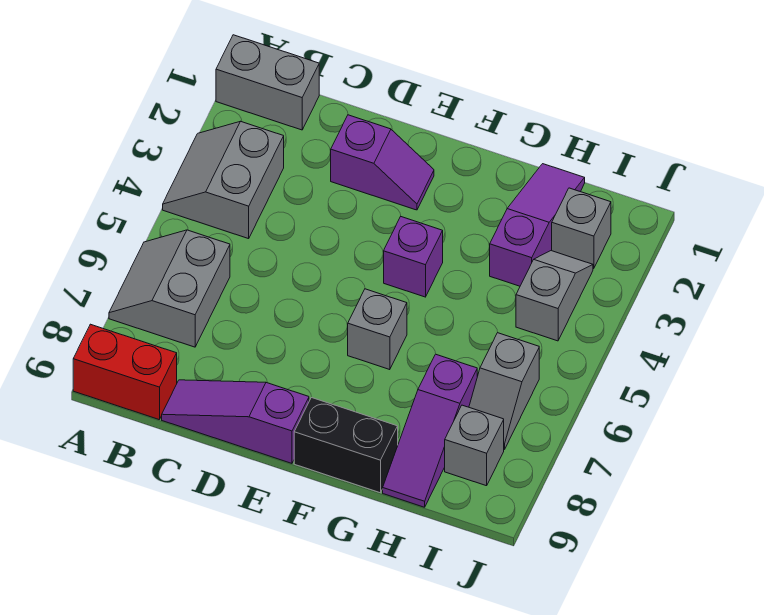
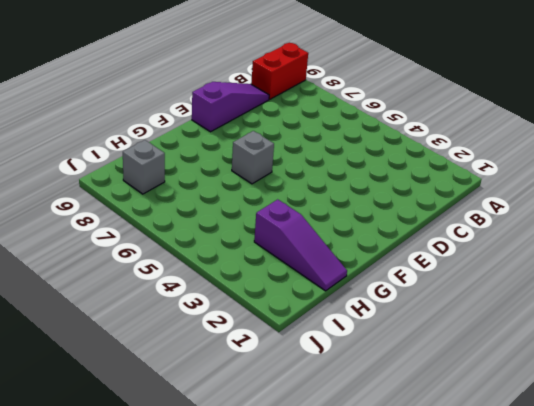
none -> grey brick A1:B1 level 1
none -> grey slope A3:B4 level 1 top B
none -> grey slope A6:B7 level 1 top B

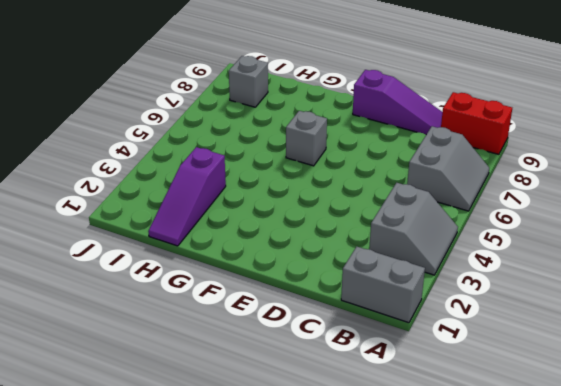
none -> purple slope D2:E2 level 1 top D
none -> purple brick F4 level 1
none -> black brick F9:G9 level 1

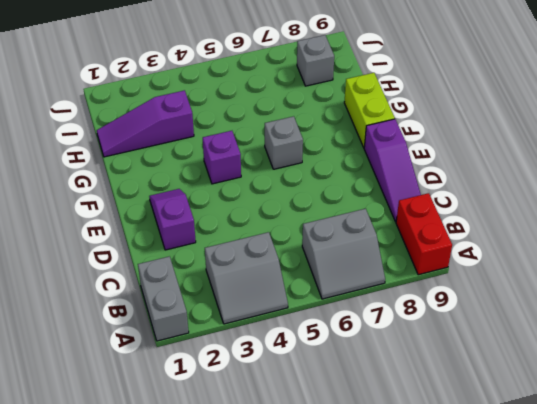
lime brick F9:G9 level 1 -> black brick F9:G9 level 1
none -> purple slope H7:H9 level 1 top 7
none -> grey brick I2 level 1
none -> grey slope I3:I4 level 1 top 4

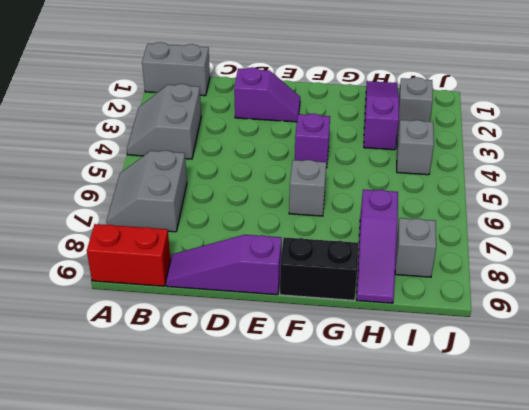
none -> grey slope I6:I7 level 1 top 6

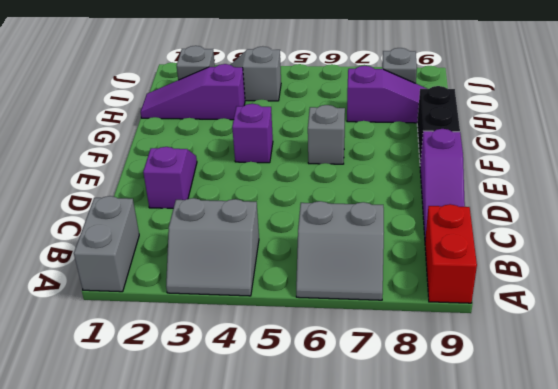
none -> grey slope I6:I7 level 1 top 6

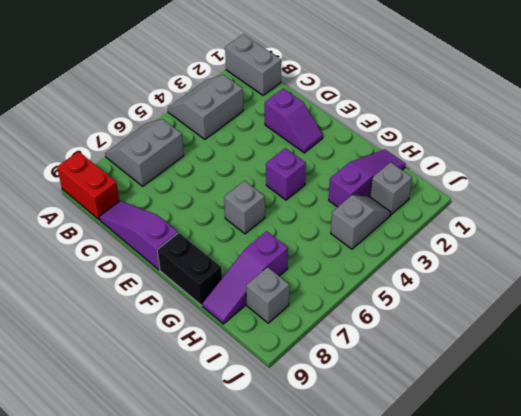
none -> grey slope I6:I7 level 1 top 6

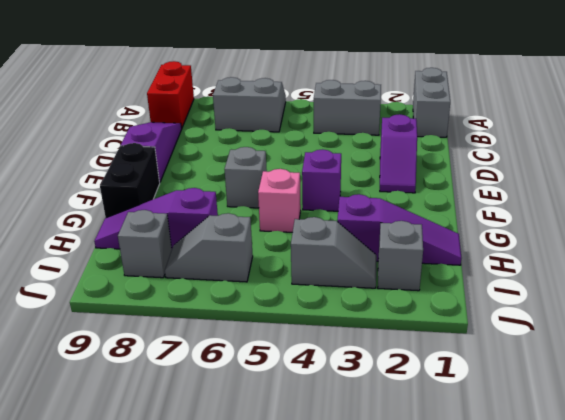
pink brick G5 level 1 -> none

